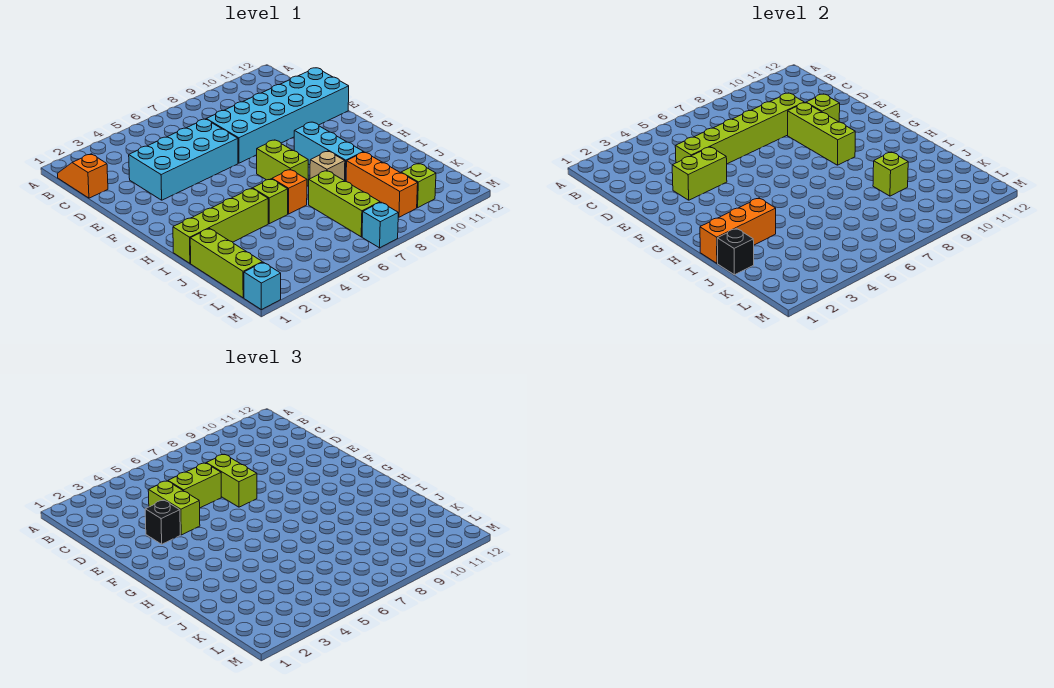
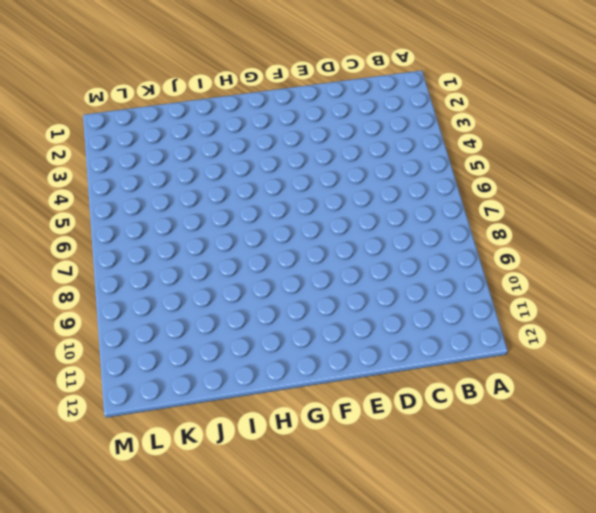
none -> orange slope B1:C1 level 1 top C
none -> cyan brick D3:E6 level 1
none -> cyan brick D7:E12 level 1

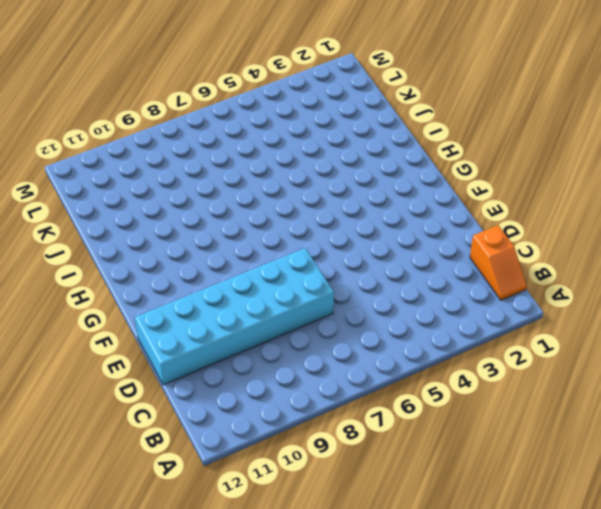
none -> cyan brick D3:E6 level 1
none -> lime brick G7:H7 level 1
none -> cyan brick G9:I9 level 1

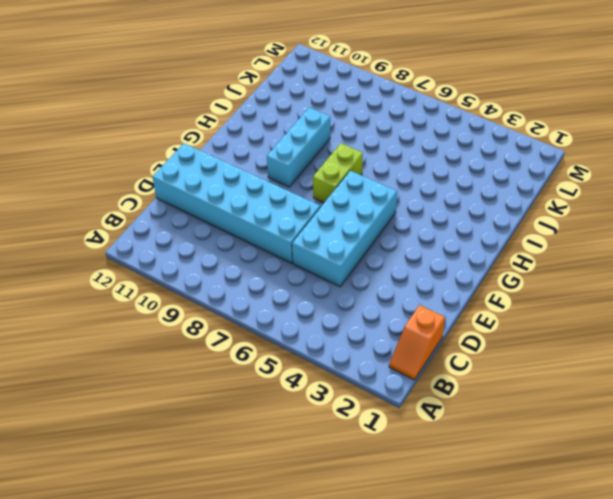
cyan brick D5:G6 level 1 -> cyan brick D3:E6 level 1
none -> lime brick I1:I4 level 1
none -> lime brick I5 level 1
none -> orange brick I6 level 1

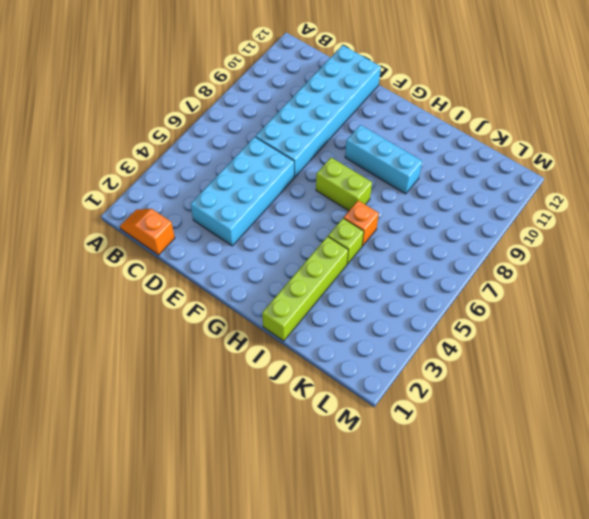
none -> tan brick I8 level 1
none -> lime brick J1:L1 level 1
none -> lime brick J7:L7 level 1

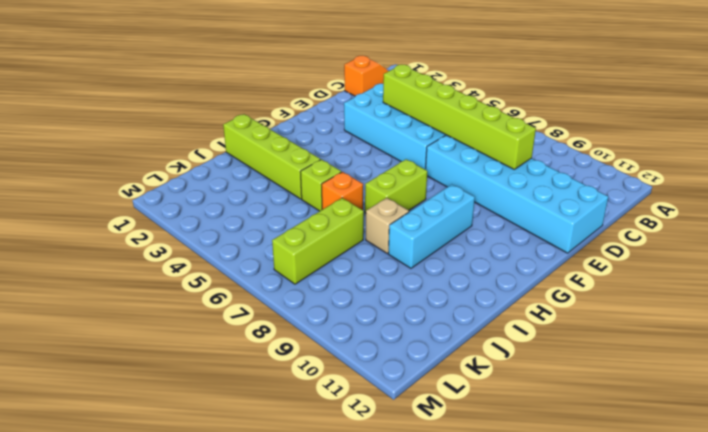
none -> lime brick J1:L1 level 1
none -> orange brick J9:L9 level 1
none -> lime brick L10 level 1

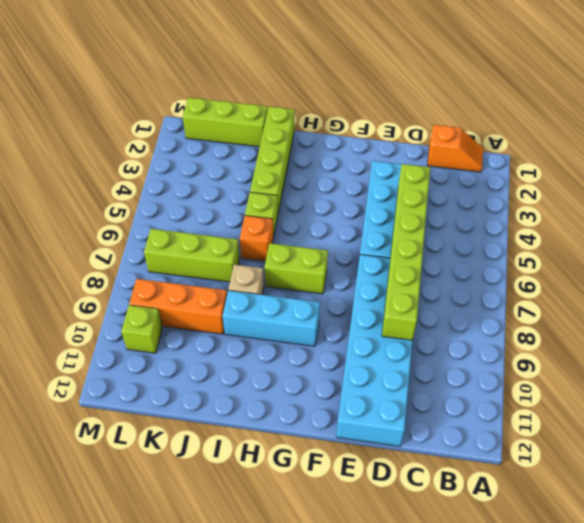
none -> cyan brick M1 level 1
none -> cyan brick M7 level 1
none -> lime brick E3:E4 level 2

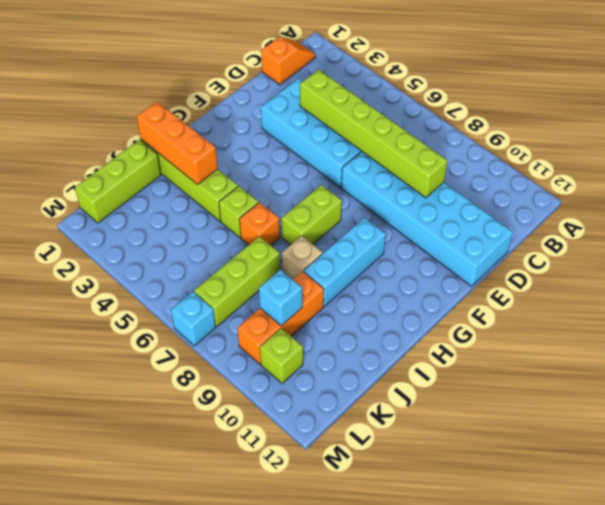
cyan brick K9 level 2 -> cyan brick M1 level 1
none -> lime brick E3:E4 level 2
none -> lime brick E9:G9 level 2
none -> lime brick E10 level 2

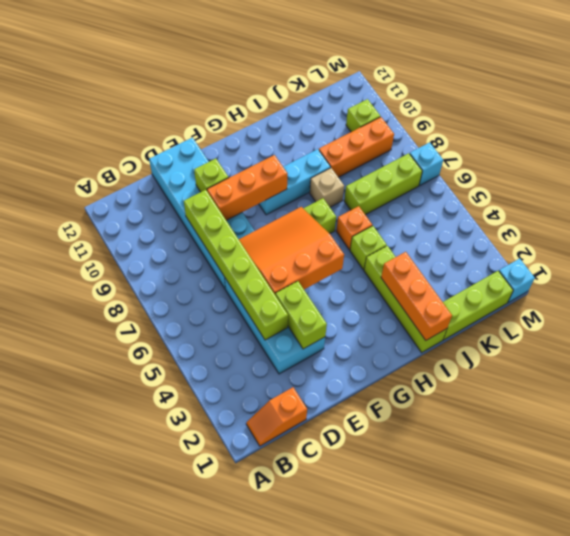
orange slope E5:G7 level 2 top 5 -> none
orange brick E9:G9 level 2 -> lime brick E9:G9 level 2
none -> black brick J1 level 2
none -> lime brick J9 level 2
none -> lime brick D4:E4 level 3

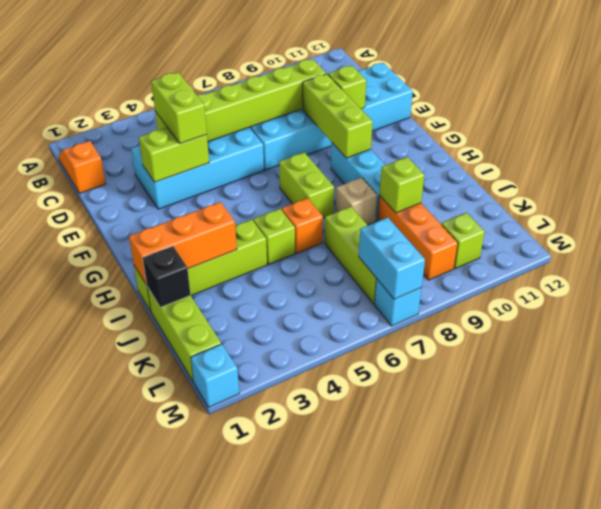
cyan brick L7:M7 level 2 -> none
none -> lime brick D5:D6 level 3
none -> lime brick D7:E7 level 3
none -> black brick E3 level 3

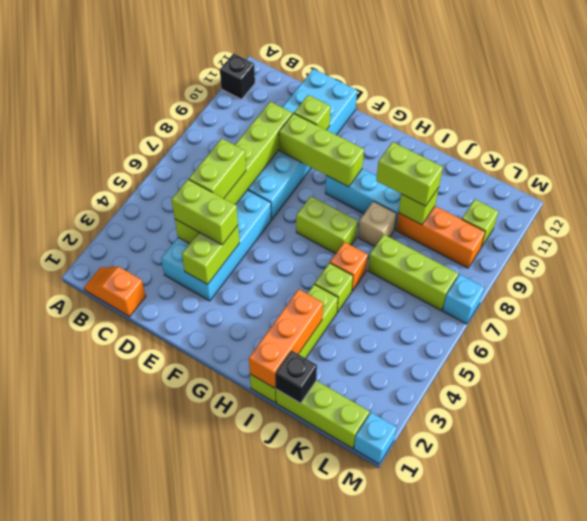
black brick A11 level 1 -> black brick E3 level 3
lime brick I9:J9 level 3 -> lime brick D7:E7 level 3

